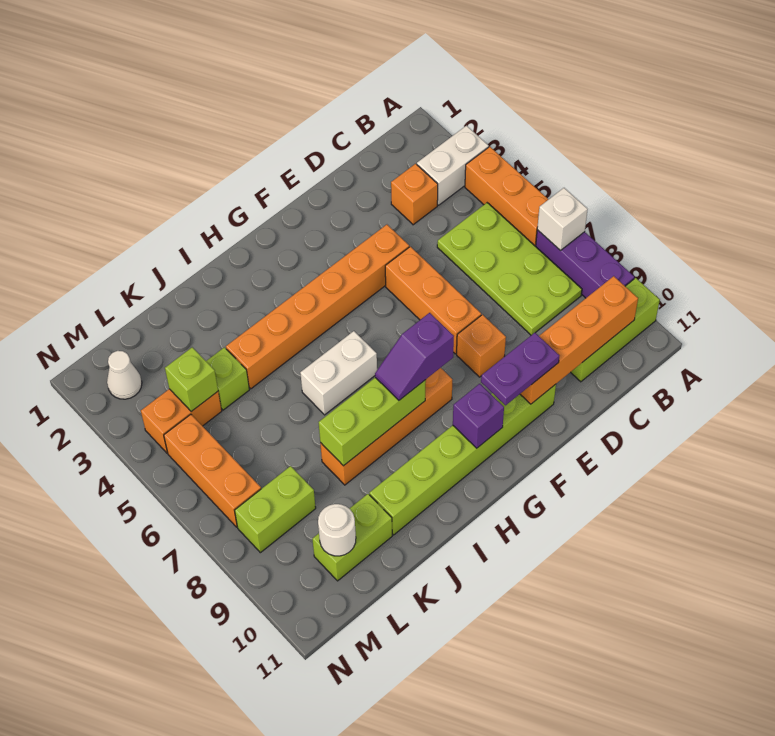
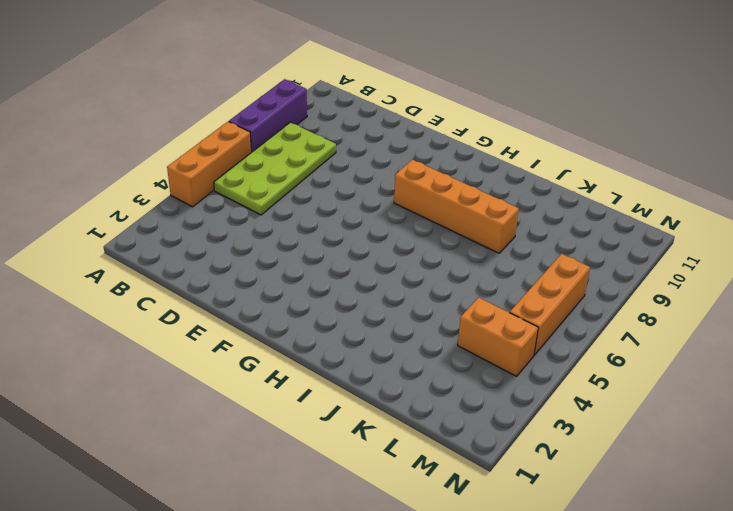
none -> white brick A3:B3 level 1
none -> lime brick A10:C10 level 1
none -> orange brick C3 level 1

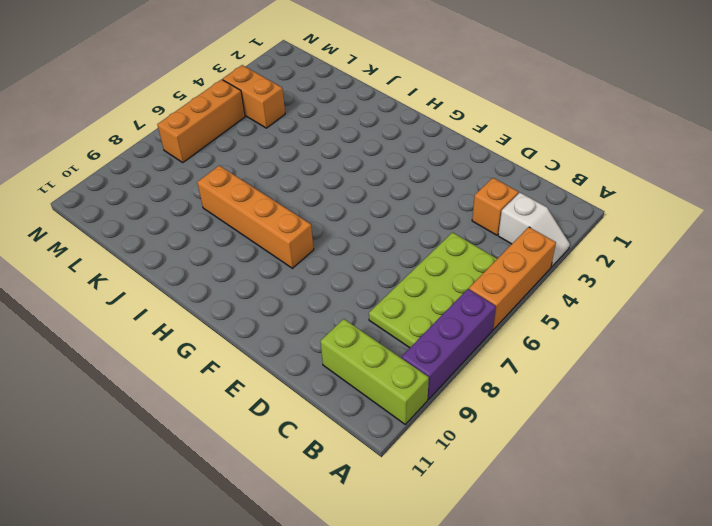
white slope A3:B3 level 1 top B -> white brick A3:B3 level 1
none -> orange brick E4:J4 level 1
none -> orange brick E5:E7 level 1
none -> orange brick E8 level 1

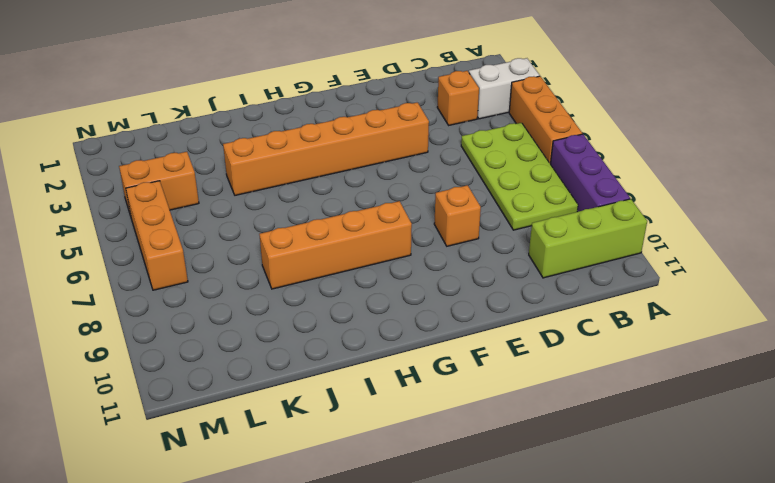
none -> orange brick E5:E7 level 1
none -> lime brick E10:J10 level 1
none -> white brick H6:I6 level 1

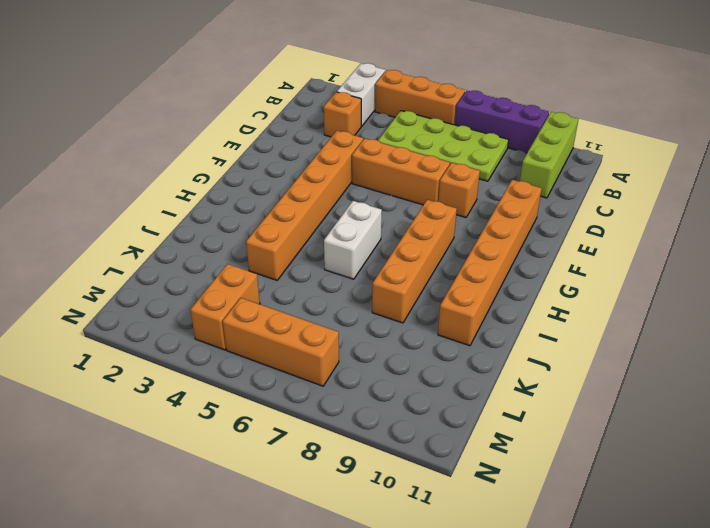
orange brick E10:J10 level 1 -> lime brick E10:J10 level 1
none -> lime brick K4 level 1
none -> lime brick K10:L10 level 1
none -> lime brick L8:M8 level 1

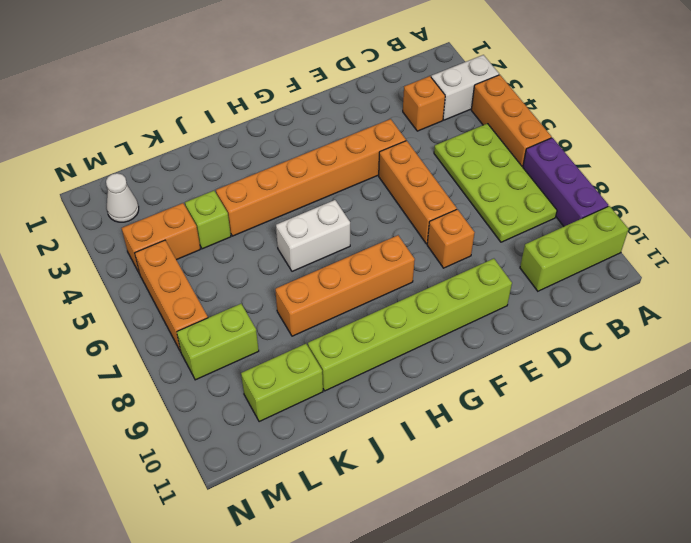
none -> white brick A7 level 2
none -> orange brick B10:E10 level 2
none -> purple brick G10 level 2

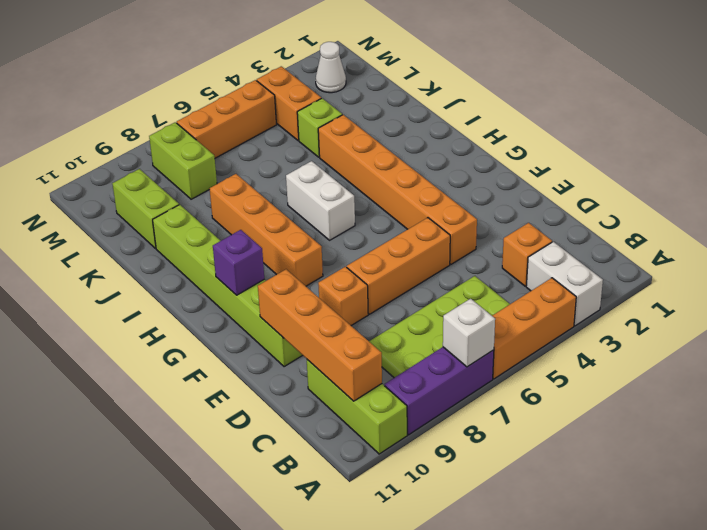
none -> lime brick H8:J8 level 2
none -> lime brick L4 level 2
none -> white round brick L10 level 2

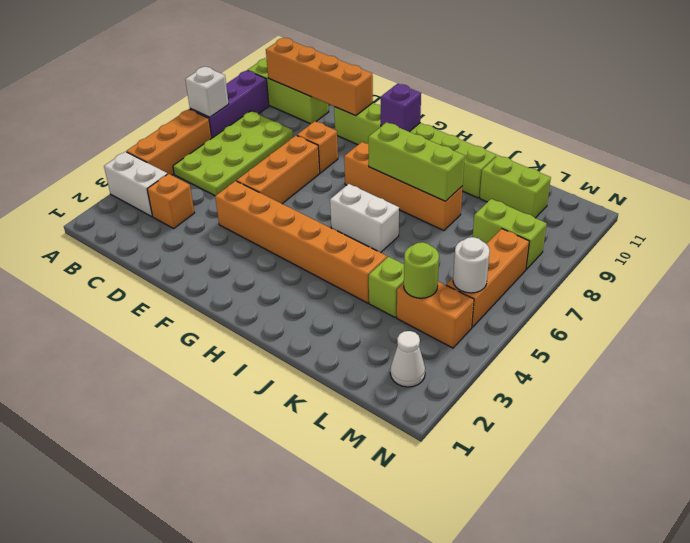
lime round brick L4 level 2 -> lime brick L4 level 2
white round brick M5 level 2 -> white round brick L10 level 2
none -> purple plate E10:F10 level 3
none -> purple slope G8:H8 level 3 top G

